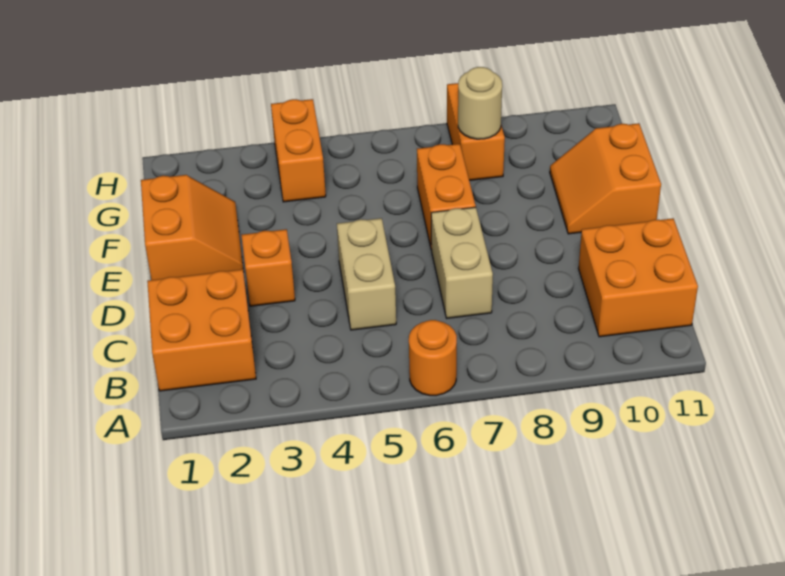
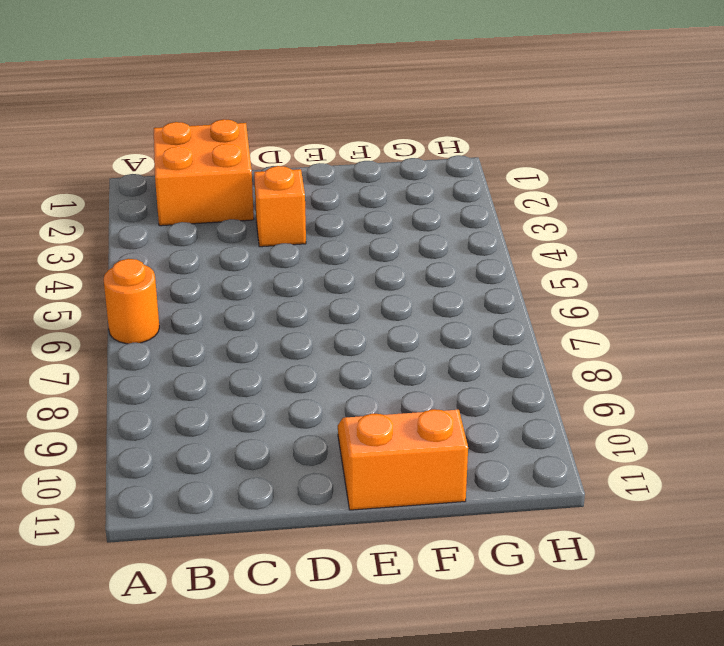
none -> orange brick B10:C11 level 1
none -> tan brick C5:D5 level 1
none -> tan brick C7:D7 level 1

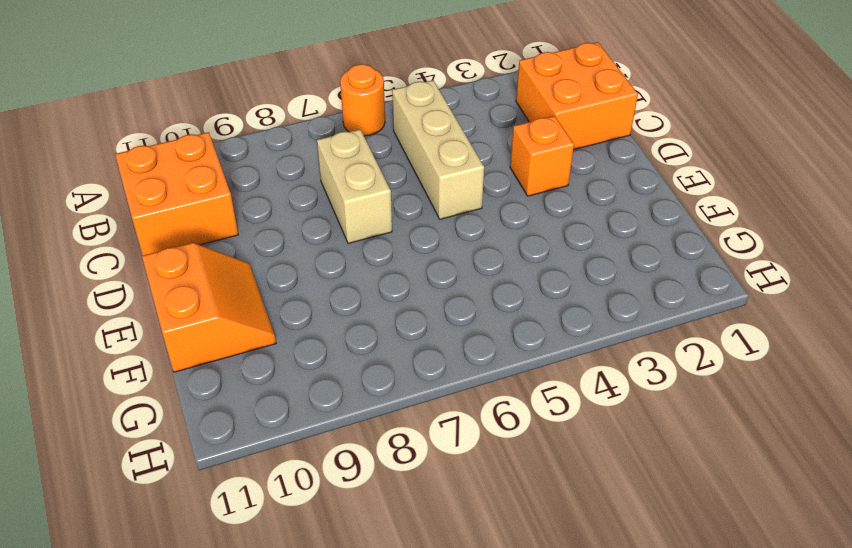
tan brick B5:D5 level 1 -> tan brick C5:D5 level 1
none -> orange slope E1:F2 level 1 top 1
none -> orange brick E7:F7 level 1
none -> orange brick G4:H4 level 1

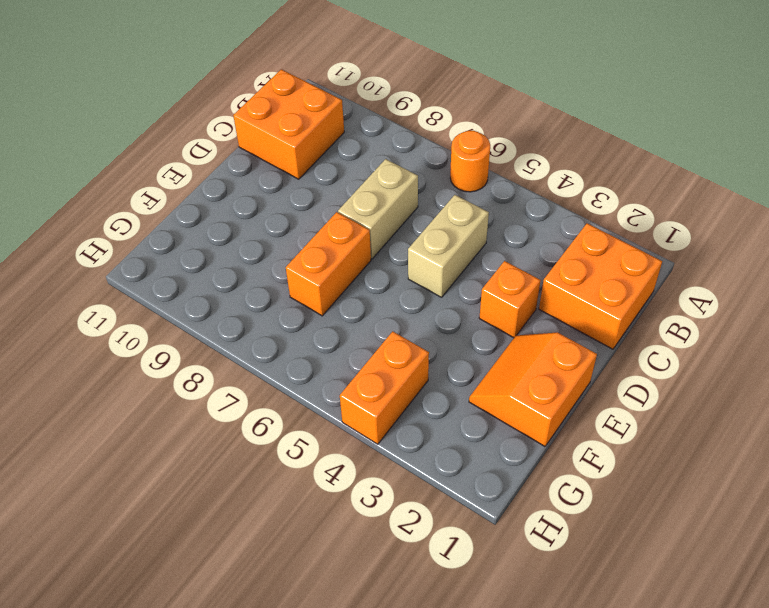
none -> orange slope E10:F11 level 1 top 11
none -> orange brick G8:H8 level 1
none -> tan round brick G8 level 2

